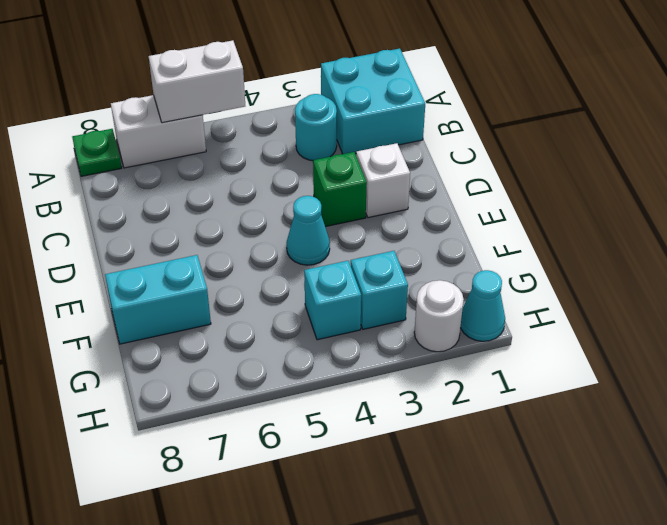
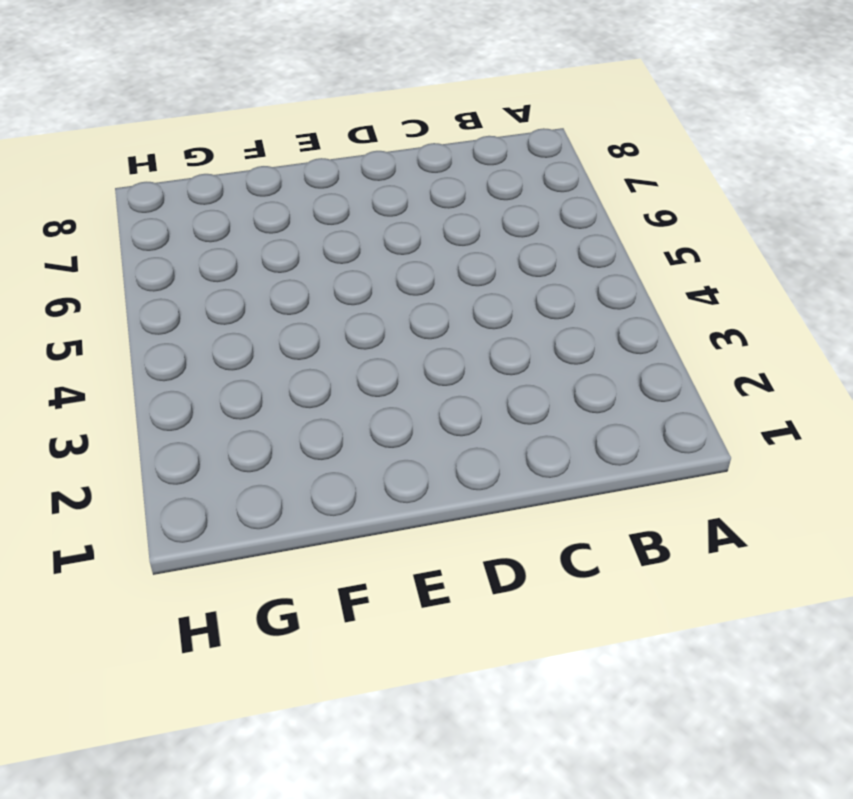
none -> cyan brick A1:B2 level 1
none -> white brick A6:A7 level 1
none -> green plate A8 level 1

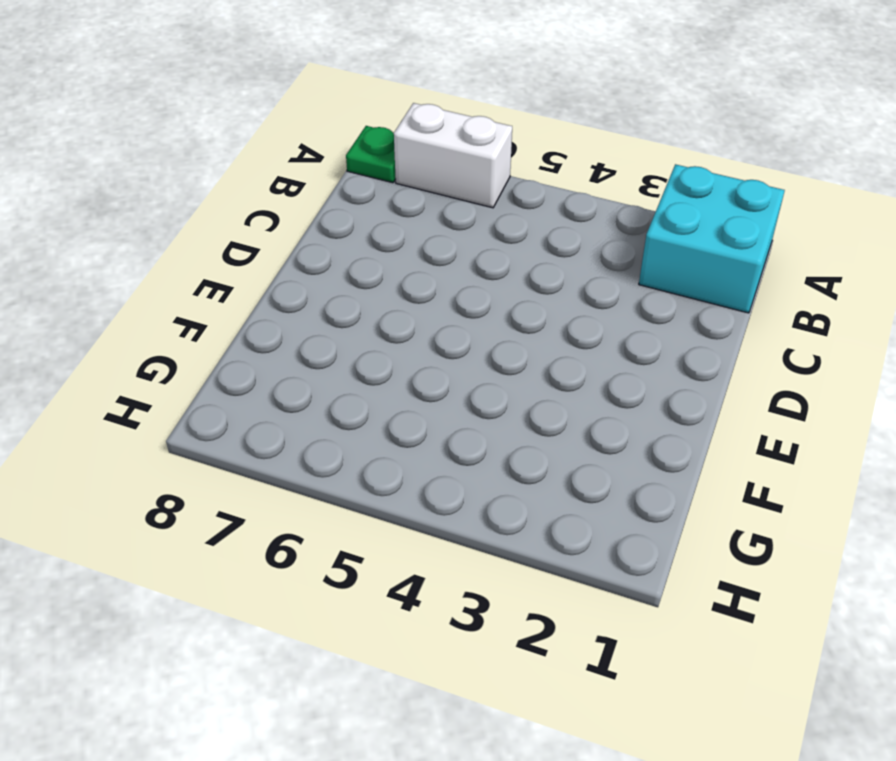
none -> cyan round brick B3 level 1
none -> white brick D2 level 1
none -> green brick D3 level 1

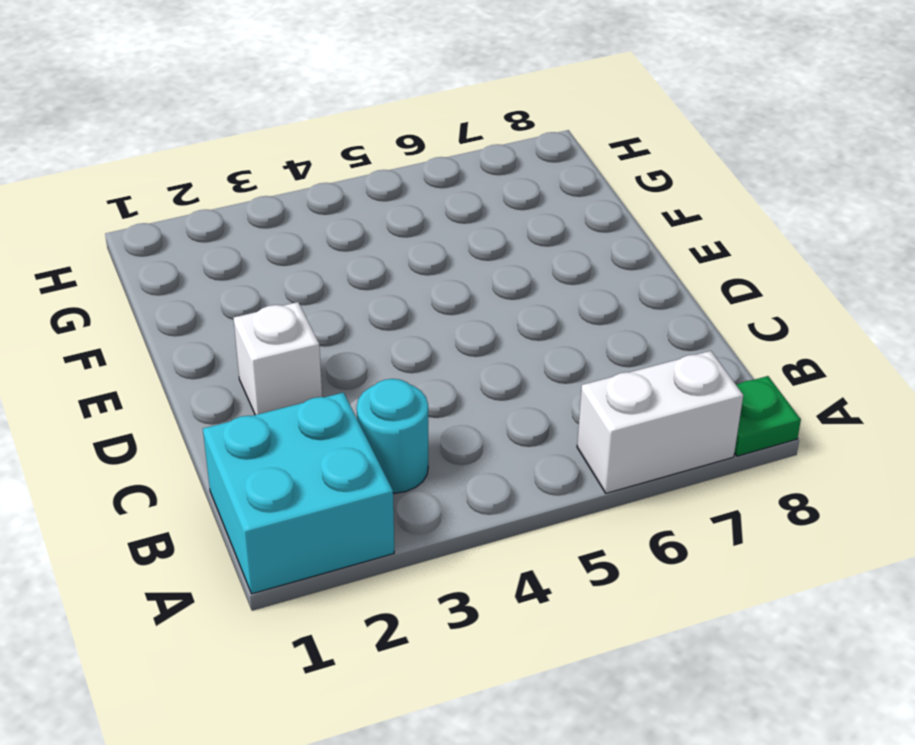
none -> green brick D3 level 1
none -> cyan cone E4 level 1
none -> cyan brick F7:F8 level 1

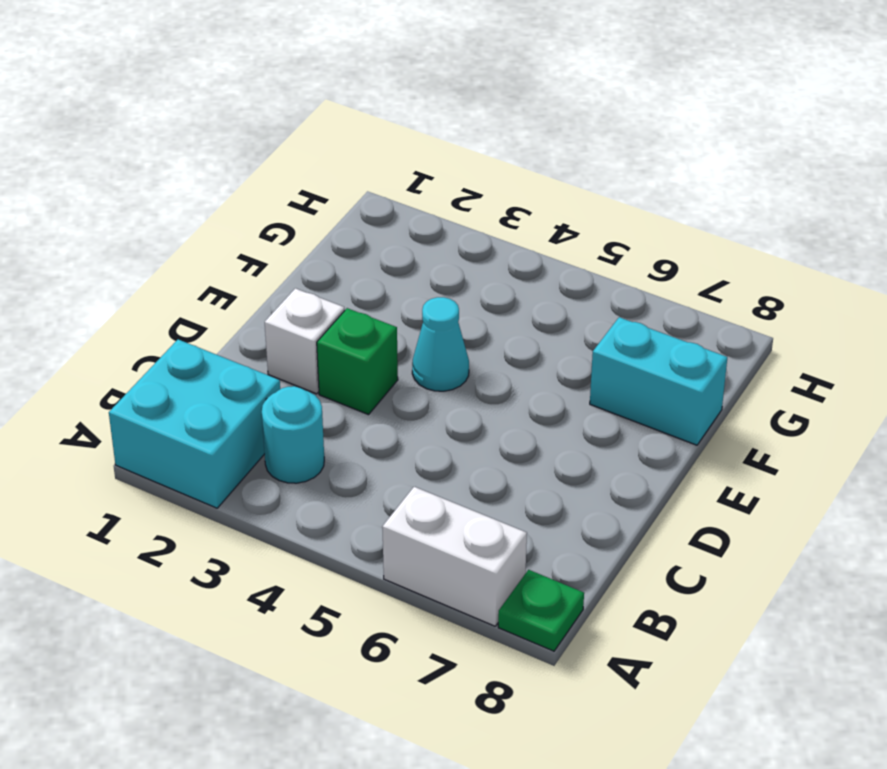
none -> cyan brick G3 level 1
none -> cyan brick G4 level 1
none -> cyan cone H1 level 1

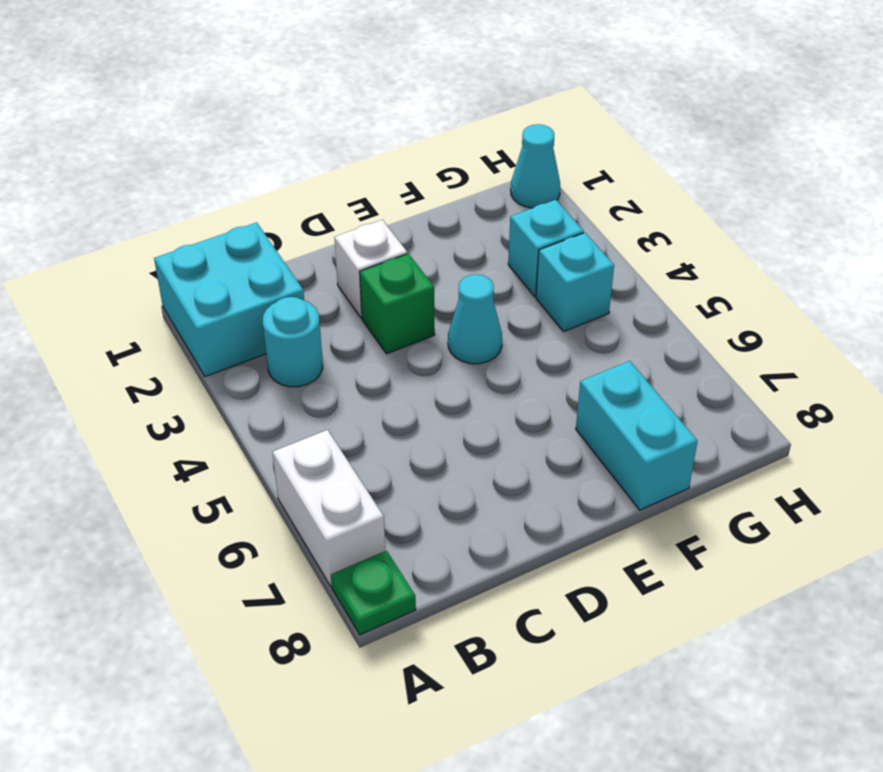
none -> white round brick H2 level 1
none -> white brick A5:A6 level 2

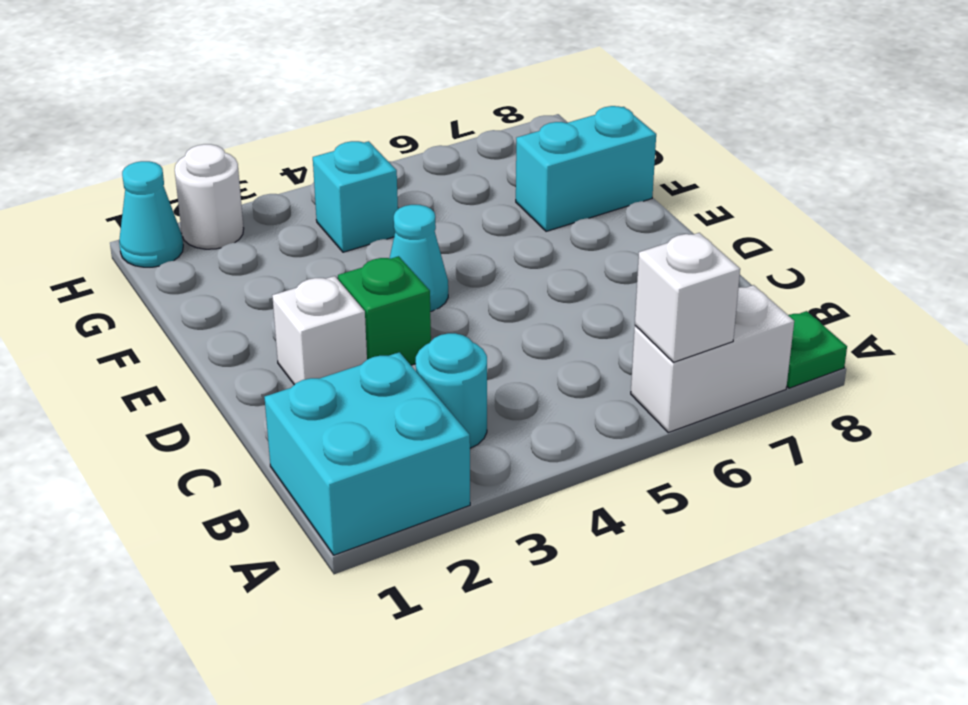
white brick A6 level 2 -> white brick A5:A6 level 2
none -> cyan brick G3 level 1

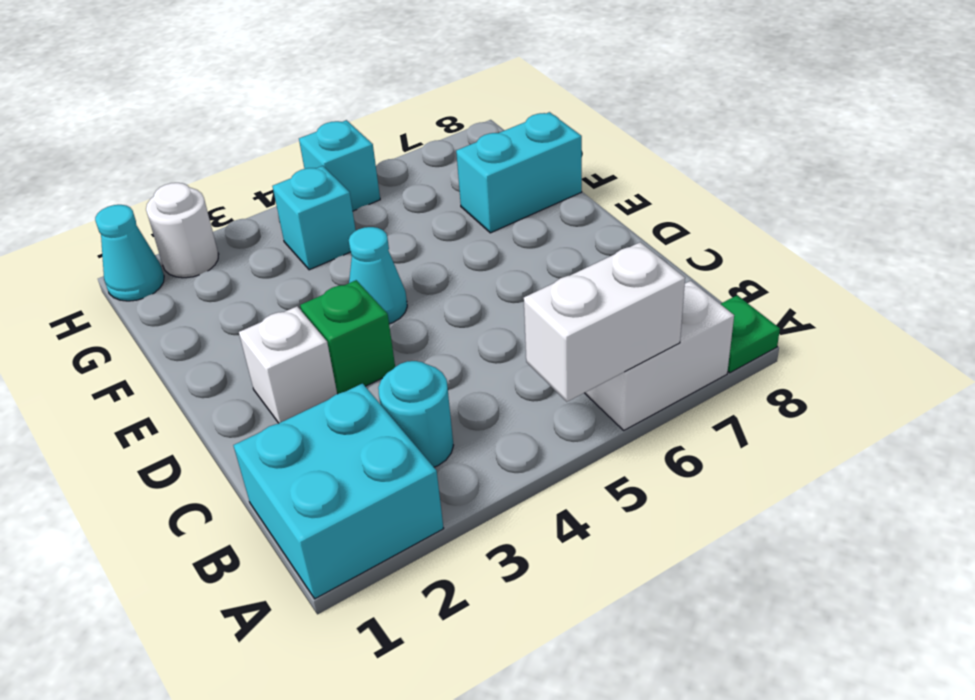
cyan brick H5 level 1 -> cyan brick G3 level 1

